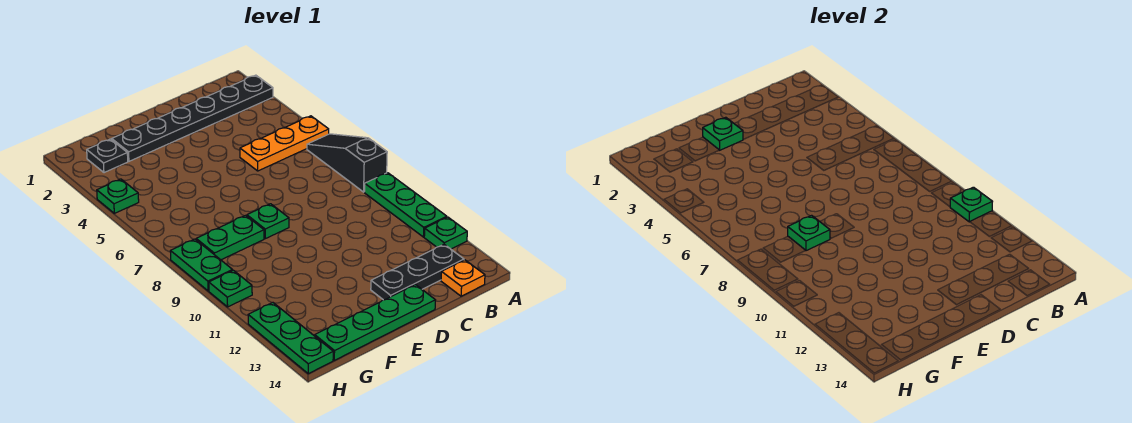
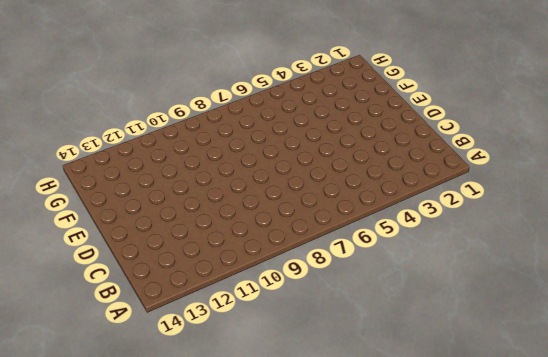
none -> black plate A2:F2 level 1
none -> orange plate A5:C5 level 1
none -> black slope A6:A8 level 1 top 8

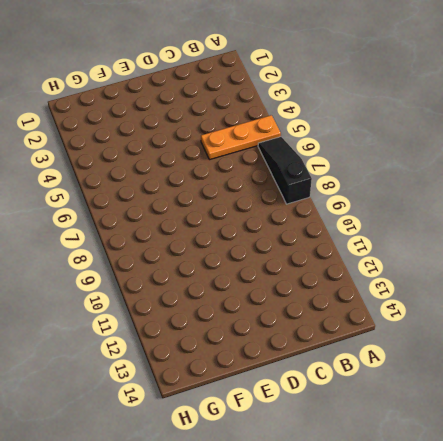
none -> black plate A2:F2 level 1
none -> green plate A9:A11 level 1
none -> green plate A12 level 1

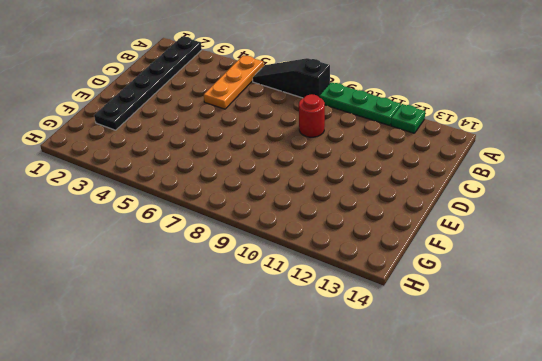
red round brick C9 level 1 -> none
none -> black plate B13:D13 level 1
none -> orange plate B14 level 1
none -> green plate D14:G14 level 1

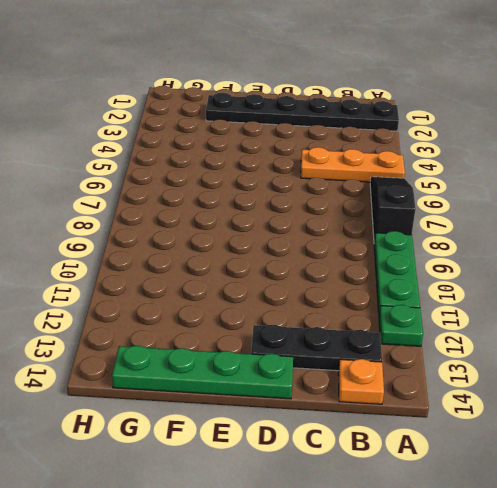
none -> green plate E8 level 1
none -> green plate F8:G8 level 1
none -> black plate G2 level 1

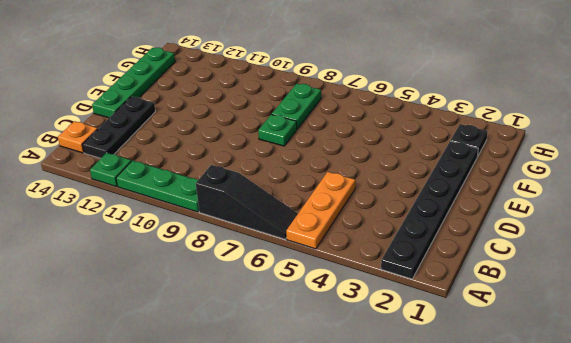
none -> green plate H4 level 1
none -> green plate H8:H9 level 1
none -> green plate H10 level 1

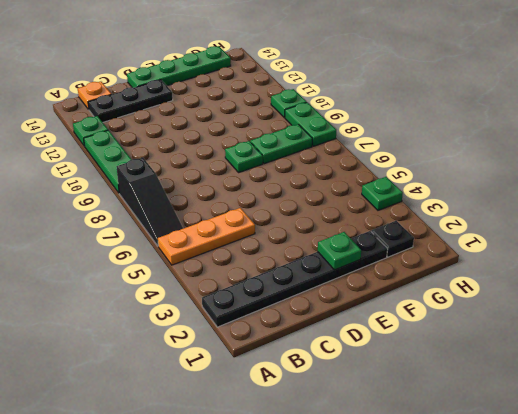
none -> green plate H12:H14 level 1
none -> green plate A10 level 2
none -> green plate F8 level 2

